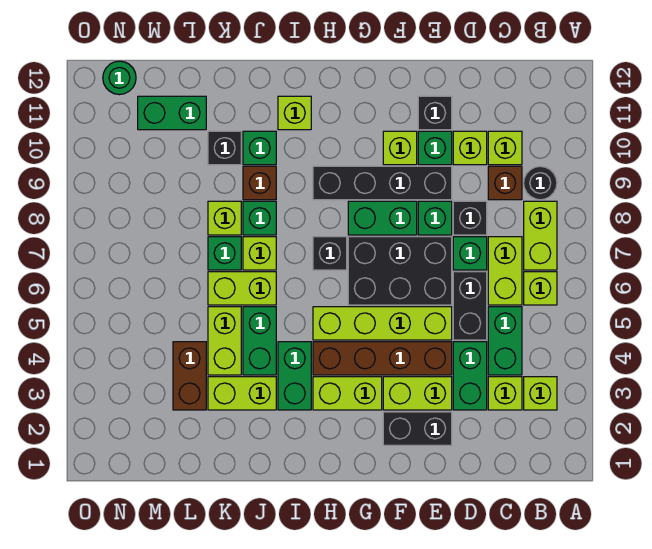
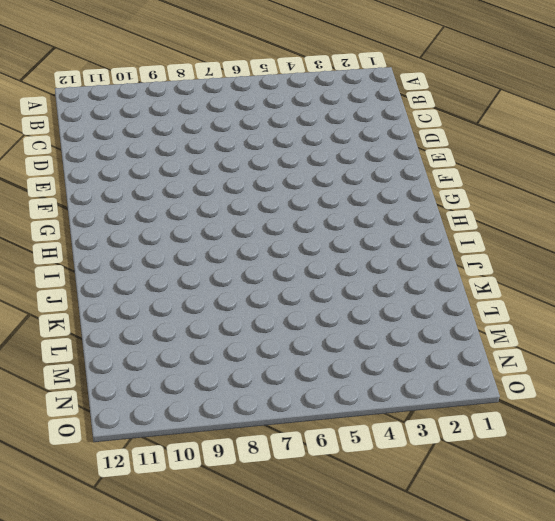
none -> lime brick B3 level 1
none -> lime brick B6 level 1
none -> lime brick B7:B8 level 1
none -> black round brick B9 level 1

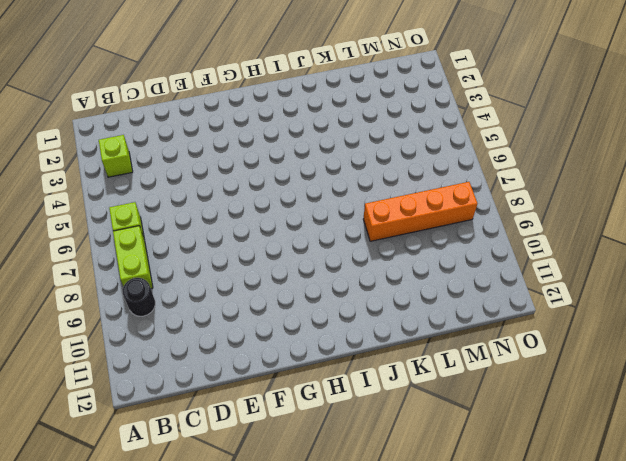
orange brick K8:N8 level 1 -> lime brick K8 level 1
none -> lime brick C3 level 1
none -> green brick C4:C5 level 1
none -> lime brick C6:C7 level 1
none -> brown brick C9 level 1

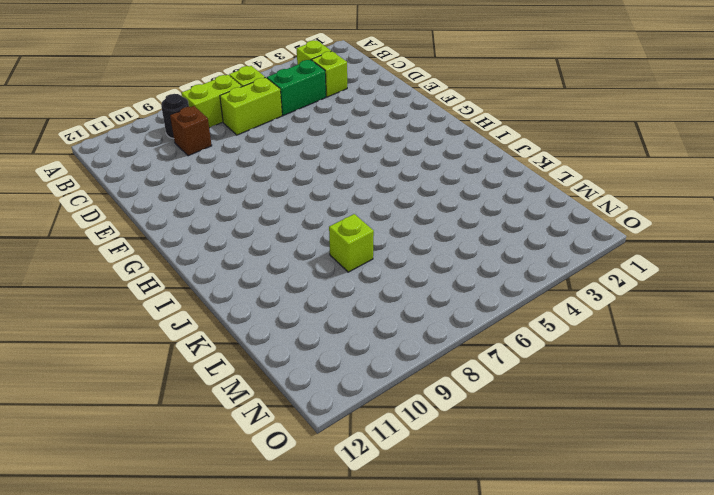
none -> lime brick C10 level 1
none -> green brick D3:D4 level 1
none -> black brick D5:D6 level 1
none -> green brick D7 level 1

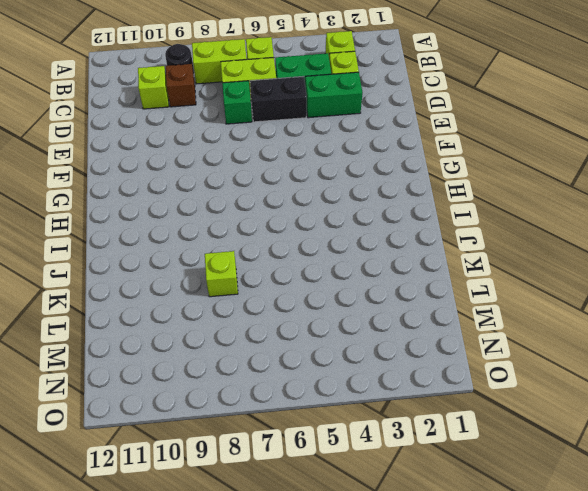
none -> black brick D8 level 1
none -> lime brick D10 level 1
none -> black brick E2:F2 level 1
none -> lime brick E3:F3 level 1

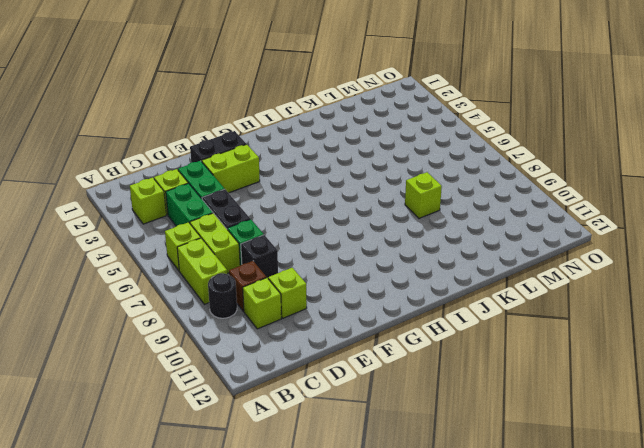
none -> brown brick E4:H4 level 1
none -> lime brick E5:H5 level 1
none -> black brick E6:G7 level 1
none -> green brick E8 level 1

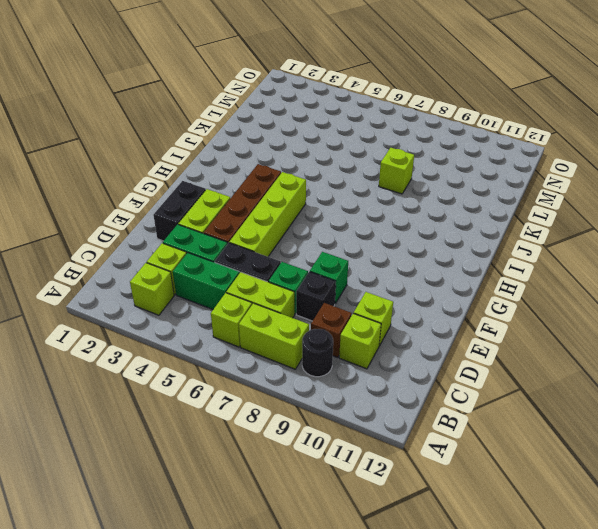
none -> black brick E6:G7 level 1
none -> black brick E9:H9 level 1
none -> green brick E10 level 1
none -> black brick E11 level 1

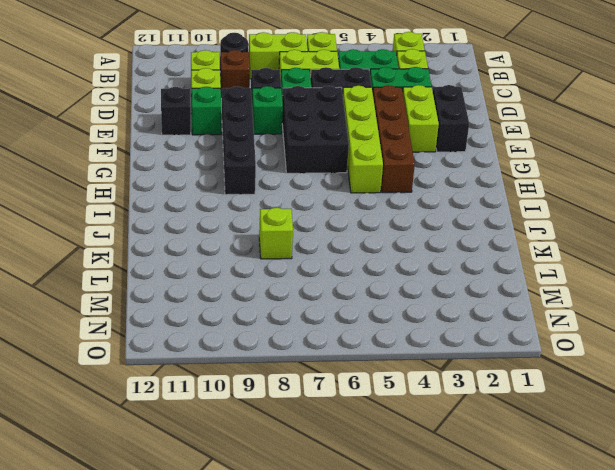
none -> green brick F8:G8 level 1
none -> lime brick F10 level 1
none -> lime brick G3:H3 level 1
none -> black brick H7 level 1

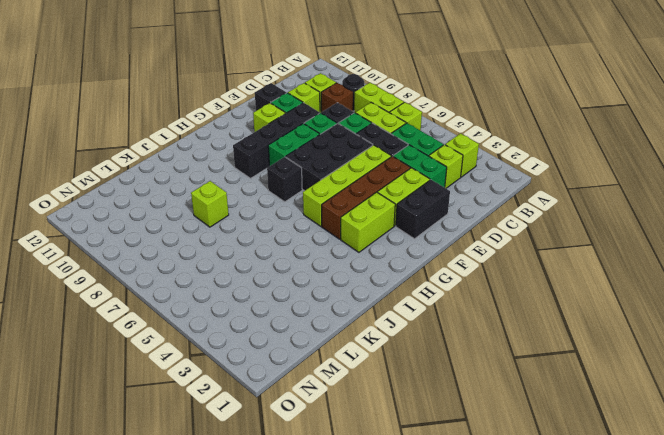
none -> green brick I3:I4 level 1
none -> lime brick I11 level 1
none -> lime brick J3:K3 level 1
none -> green brick J4:J5 level 1

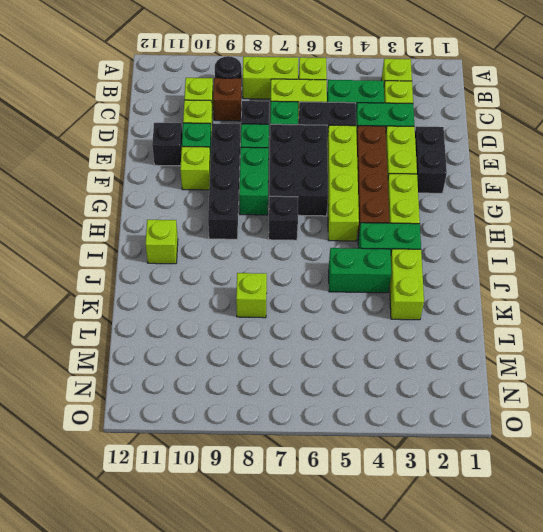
none -> lime brick J6:K6 level 1
none -> lime brick J7 level 1
none -> green brick J8 level 1
none -> brown brick J9 level 1

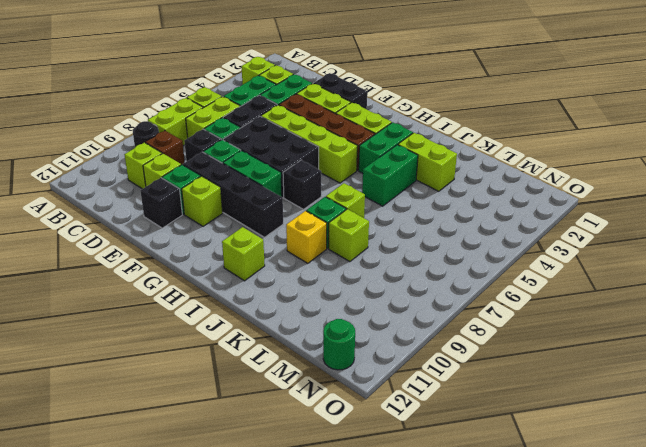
yellow brick J9 level 1 -> brown brick J9 level 1
none -> lime brick J6:K6 level 1
none -> green brick J10 level 1
none -> lime brick K4:K5 level 1
none -> green brick K7 level 1

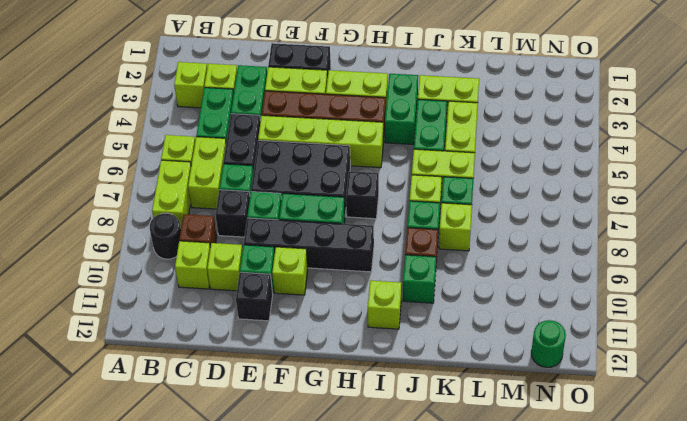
none -> black brick K10 level 1
none -> brown brick L3:L4 level 1
none -> green brick L11:M11 level 1

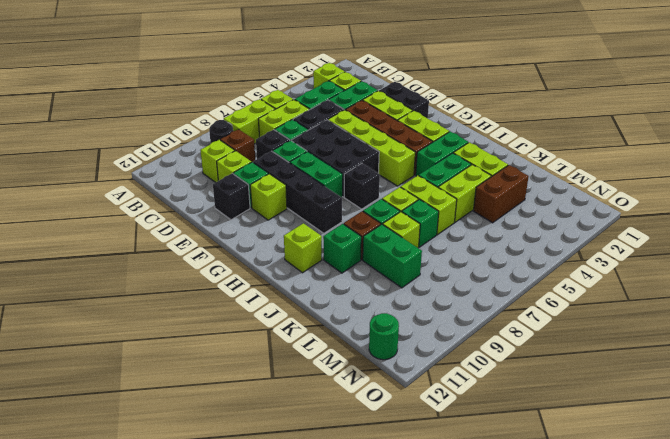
green brick K9:L9 level 1 -> green brick L11:M11 level 1
none -> black brick K10 level 1

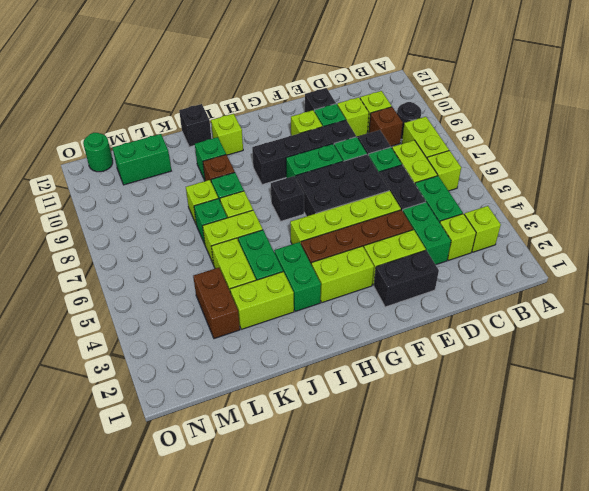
black brick J12 level 1 -> black brick K10 level 1

